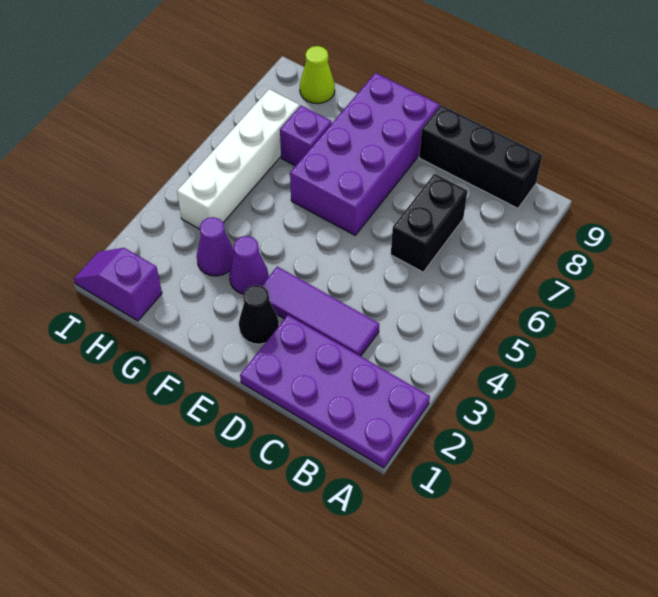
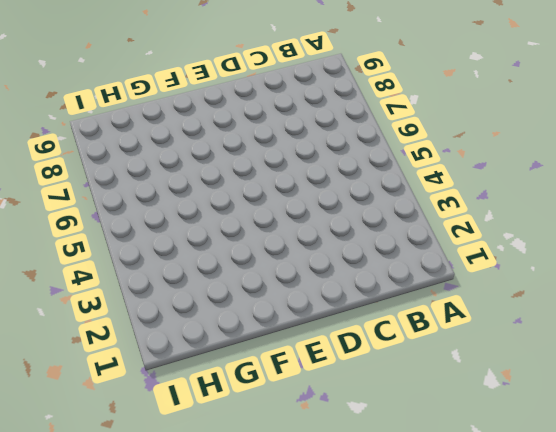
none -> purple plate A1:D2 level 1
none -> black brick B9:D9 level 1
none -> purple tile C3:E3 level 1

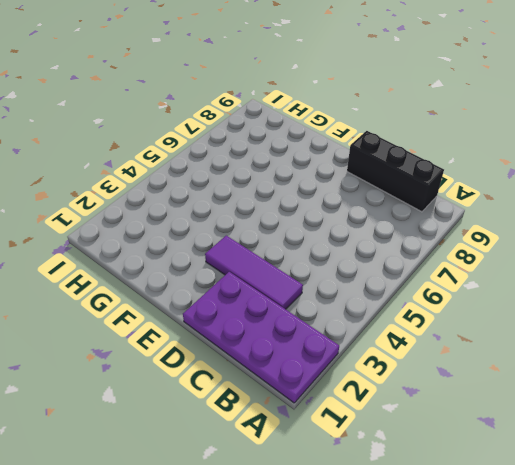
none -> black brick C6:C7 level 1
none -> black cone E2 level 1
none -> purple brick E6:F9 level 1

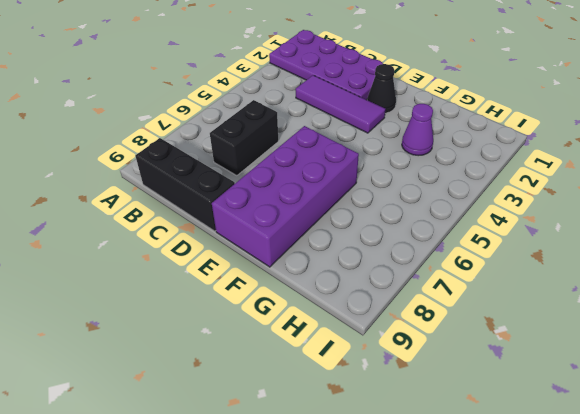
none -> purple cone F3 level 1
none -> purple brick G7 level 1
none -> purple slope H1:I1 level 1 top H

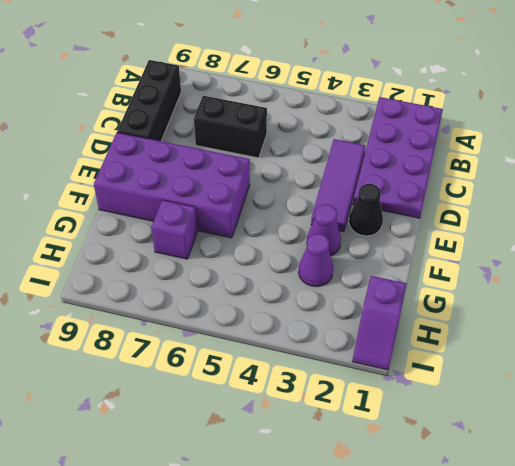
none -> white brick H4:H7 level 1
none -> lime cone H9 level 1

